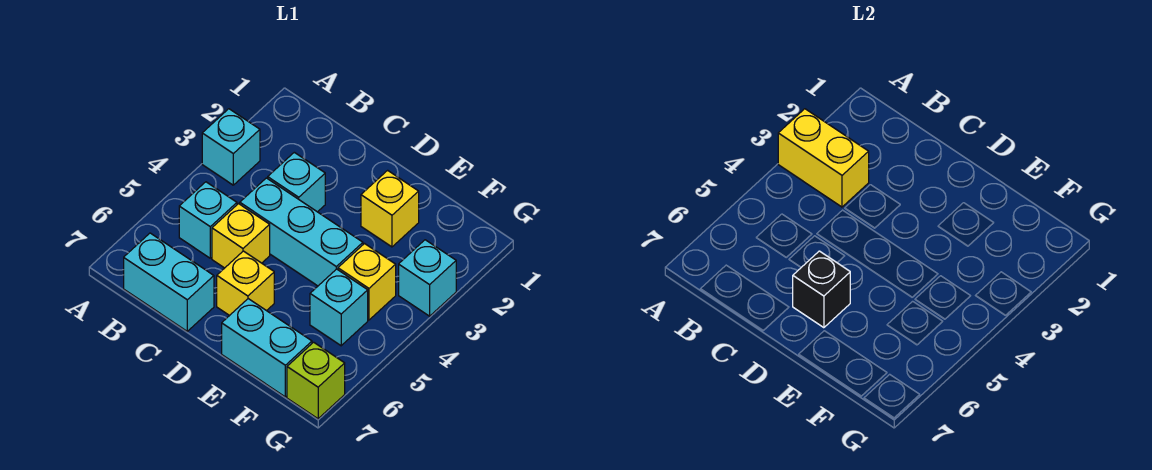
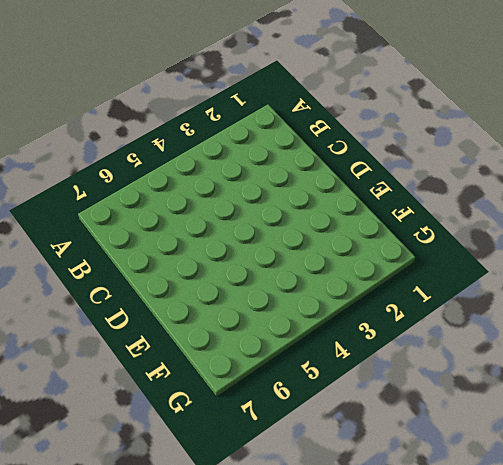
none -> cyan brick A3 level 1
none -> cyan brick B5 level 1
none -> cyan brick B7:C7 level 1

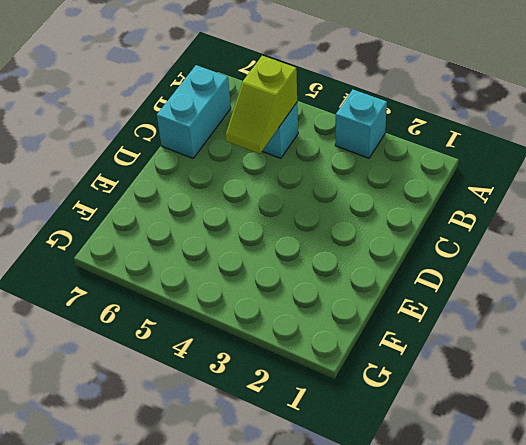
lime slope B5:C5 level 2 top B -> none
none -> cyan brick C3 level 1
none -> cyan brick C4:E4 level 1
none -> yellow brick C5 level 1

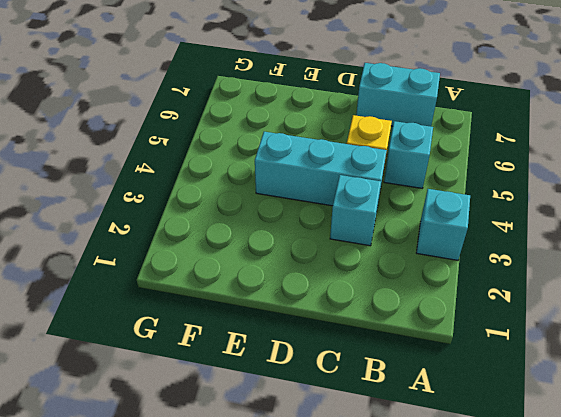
none -> yellow brick D6 level 1
none -> yellow brick E2 level 1
none -> cyan brick E7:F7 level 1

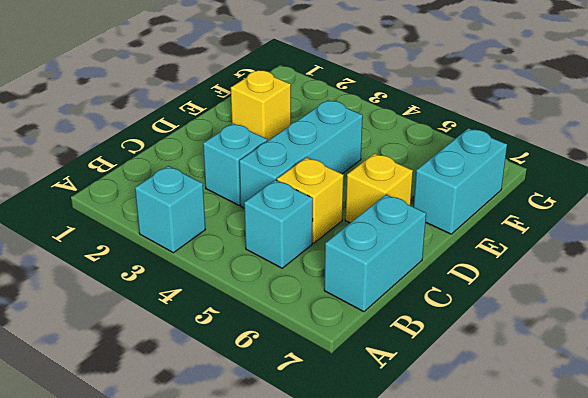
none -> yellow brick F4 level 1
none -> cyan brick F5 level 1
none -> cyan brick G3 level 1

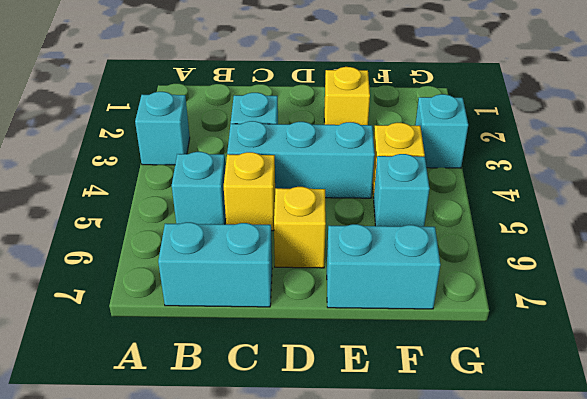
none -> lime brick G7 level 1
none -> yellow brick A3:B3 level 2
none -> black brick D6 level 2

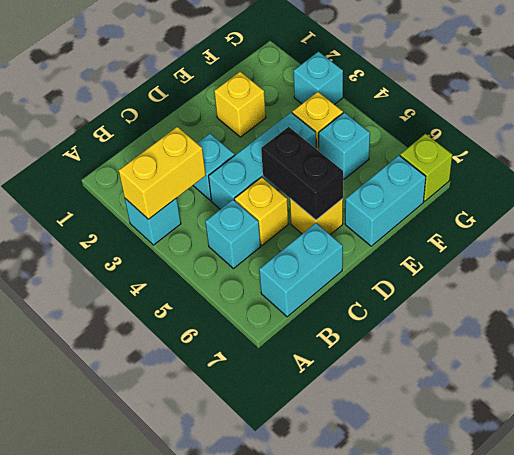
black brick D5:D6 level 2 -> black brick D6 level 2

